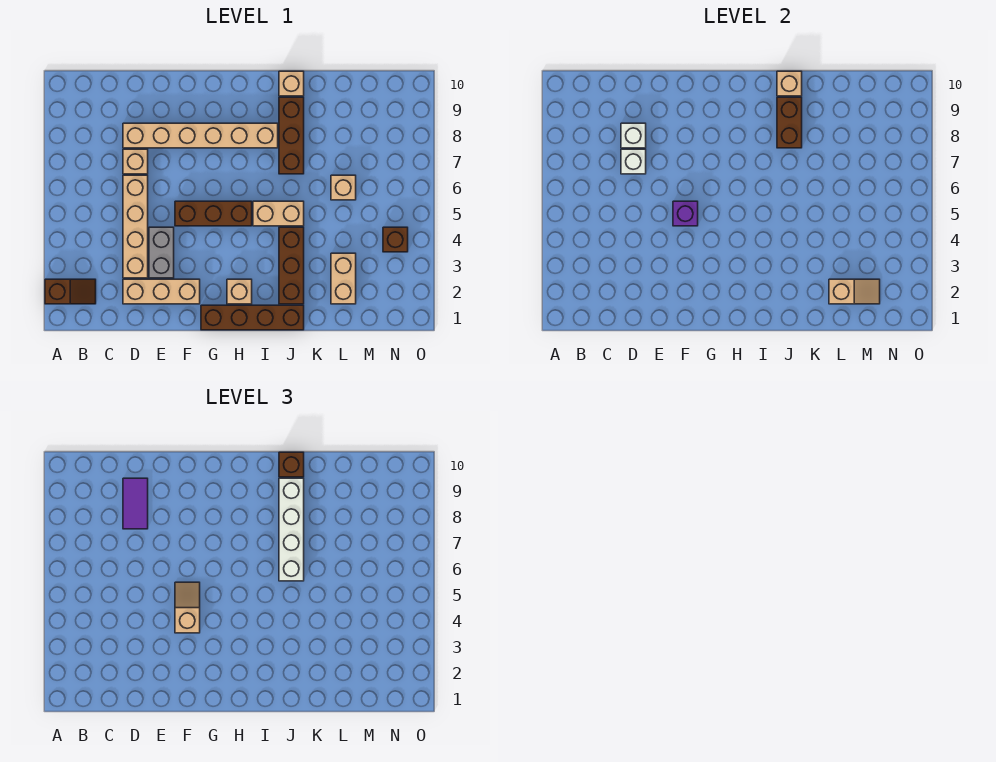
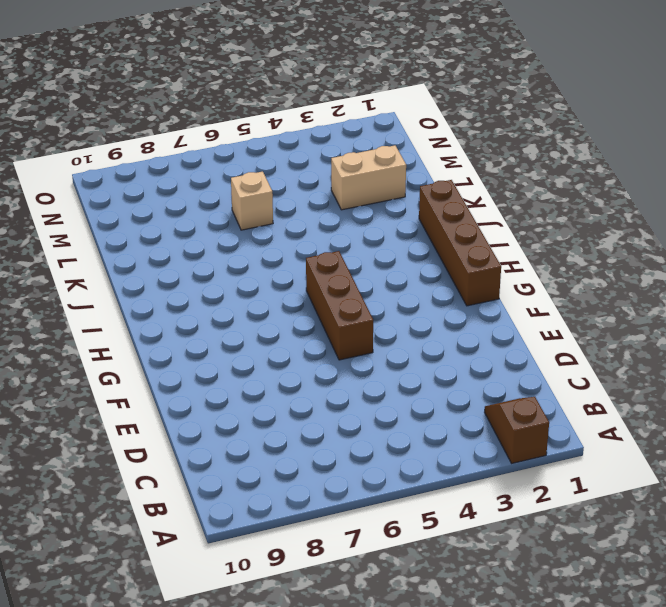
none -> tan brick D2:F2 level 1
none -> tan brick D3:D6 level 1
none -> tan brick D7 level 1

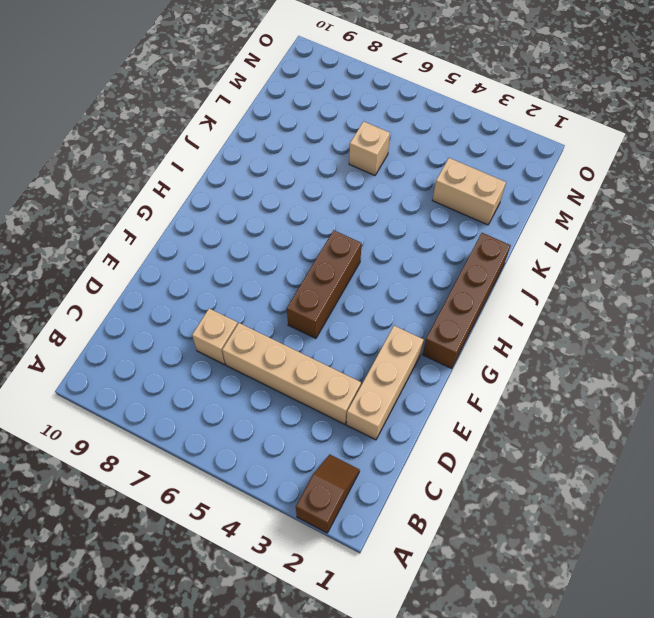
none -> tan brick D8:I8 level 1
none -> grey brick E3:E4 level 1
none -> tan brick H2 level 1

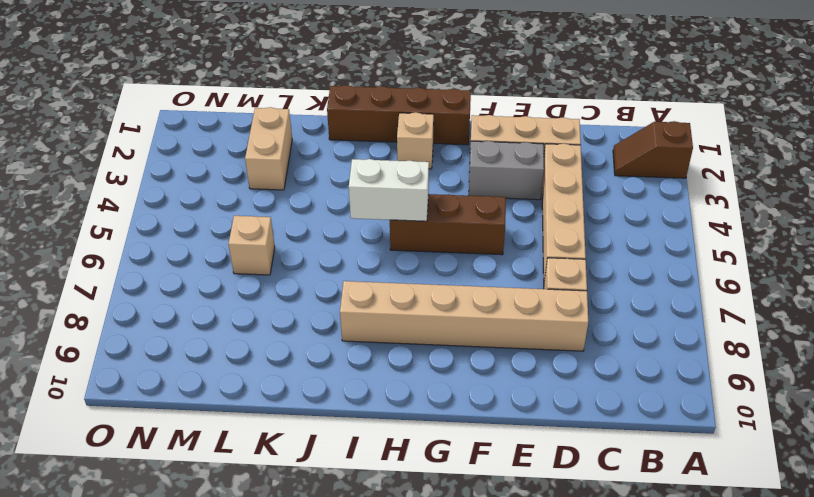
grey brick E3:F3 level 1 -> grey brick E3:E4 level 1
white brick H5:I5 level 2 -> none
none -> tan brick I5:J5 level 1
none -> brown brick J2:J4 level 1
none -> brown brick J7:J9 level 1

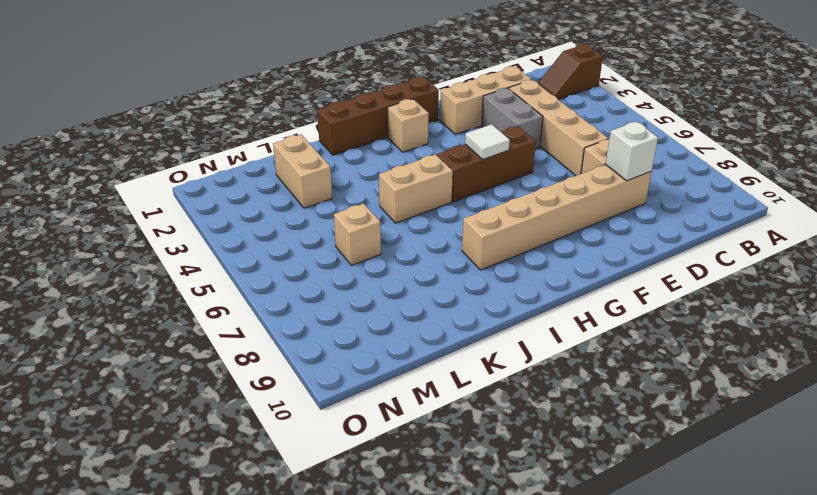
white tile G5 level 2 -> none
none -> brown brick J2:J4 level 1
none -> brown brick J7:J9 level 1
none -> tan brick J10 level 1

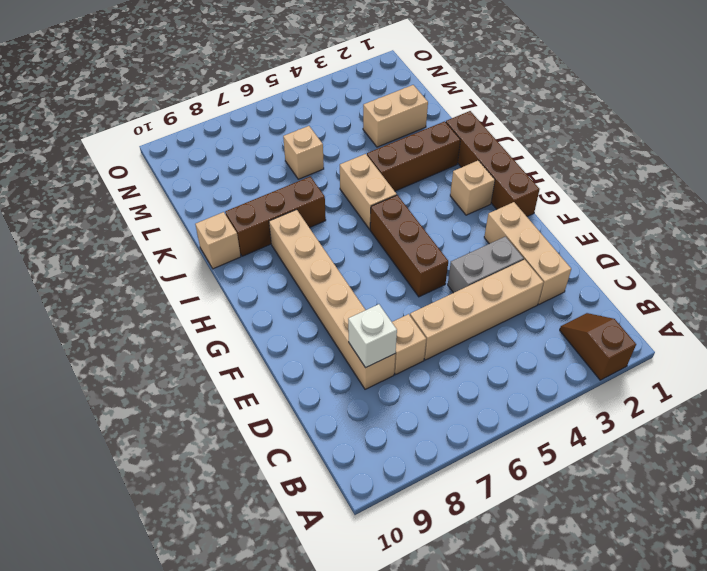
none -> brown brick N4 level 1
none -> white brick D7 level 2
none -> purple brick F5 level 2

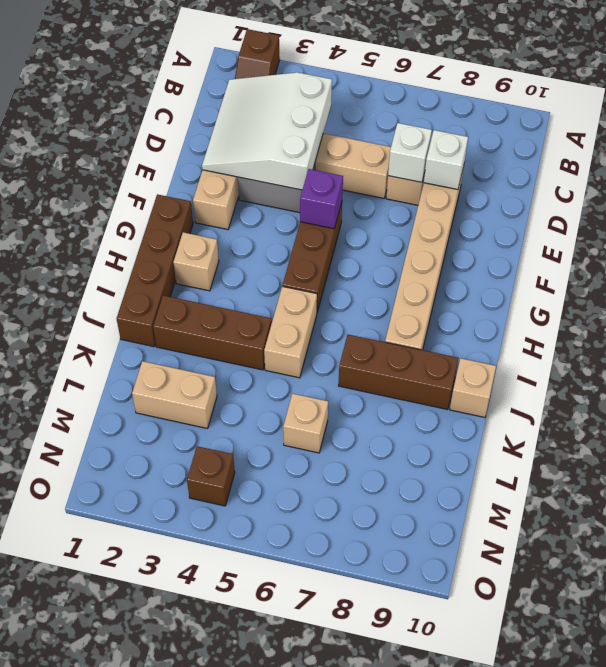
white slope C2:E4 level 2 top 4 -> none
none -> brown brick J8:J9 level 2
none -> tan brick J10 level 2
none -> tan slope L2:M2 level 2 top L

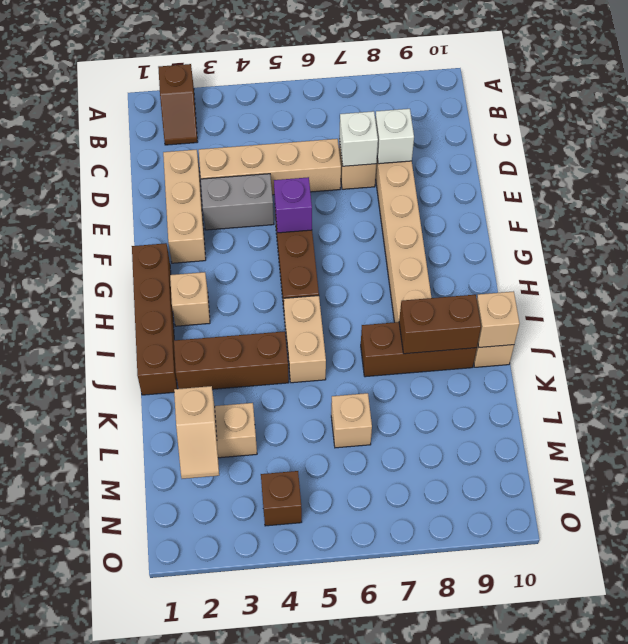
none -> purple tile D8:D9 level 3
none -> tan slope F4:F5 level 3 top 4
none -> white brick J6:J9 level 3

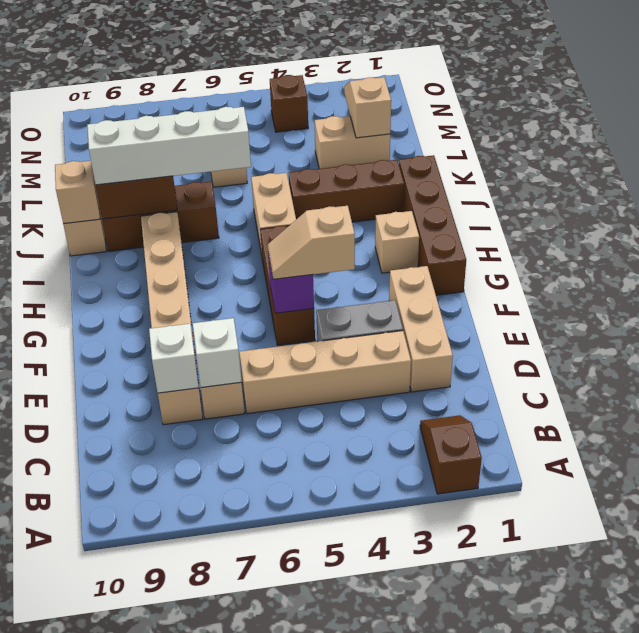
none -> purple tile D8:D9 level 3
none -> brown brick J10 level 3

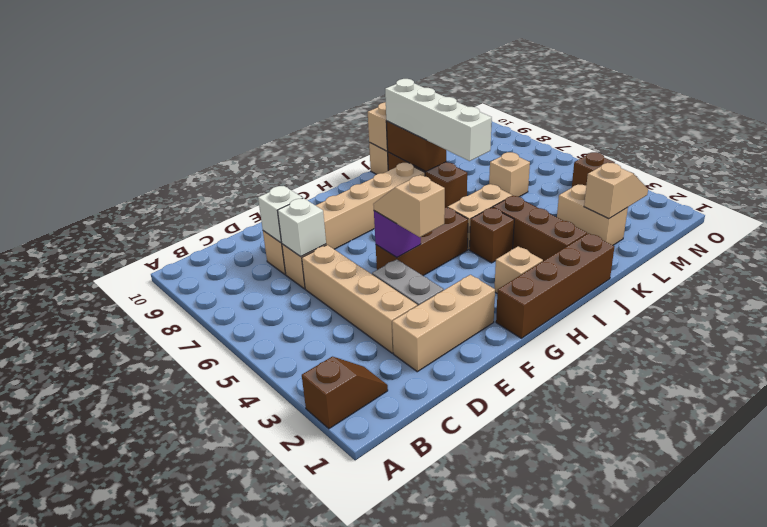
brown brick I4 level 1 -> brown brick J10 level 3
none -> purple tile D8:D9 level 3

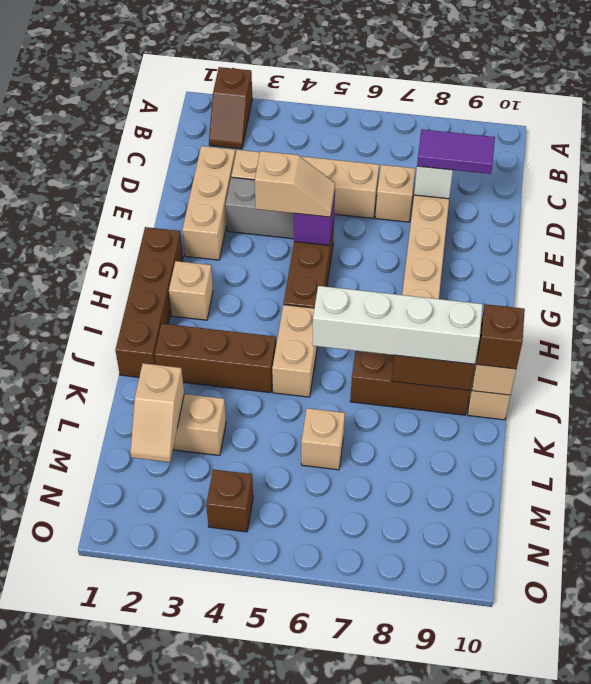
none -> white brick D7 level 2

